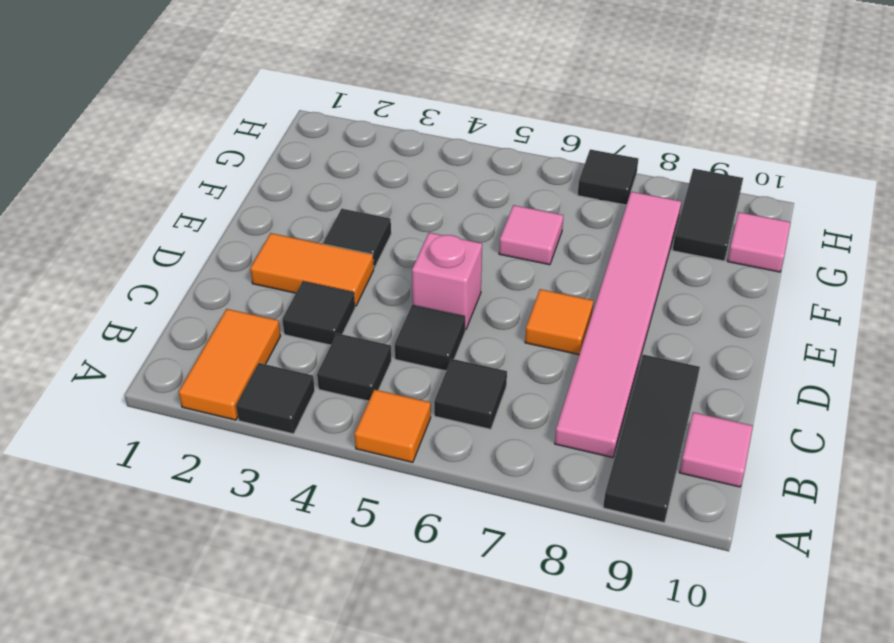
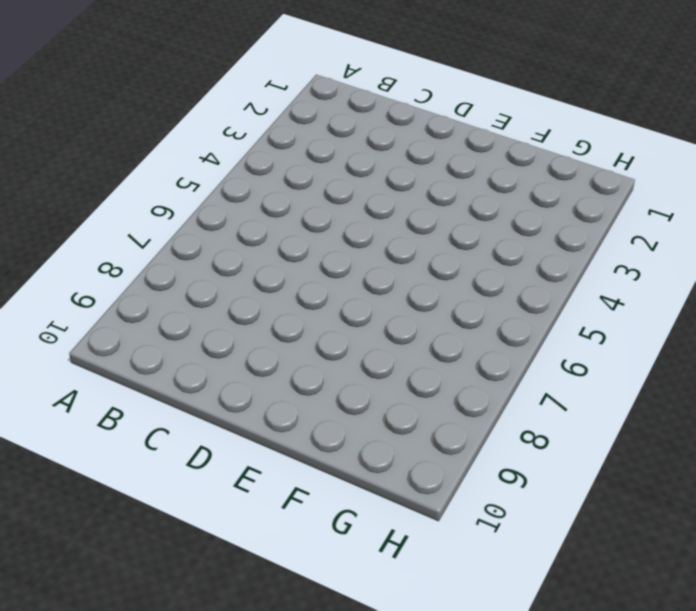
none -> orange tile A2:B2 level 1
none -> black tile A3 level 1
none -> orange tile A5 level 1

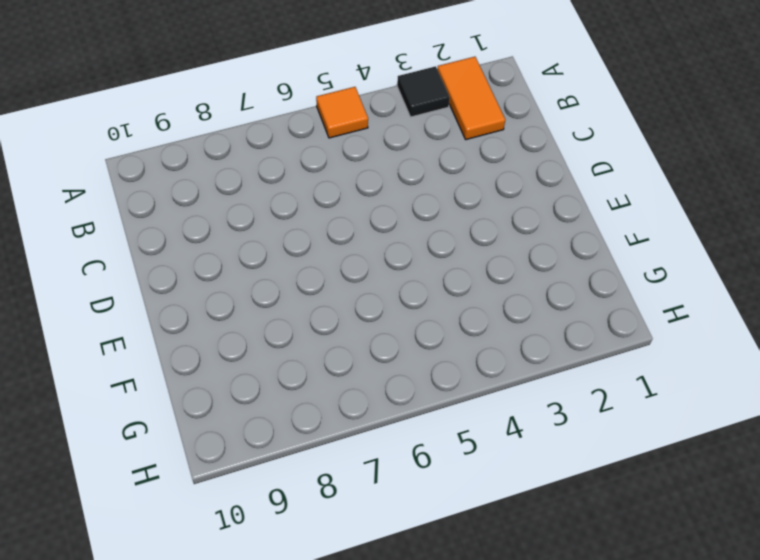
none -> black tile A9:C9 level 1
none -> black tile B4 level 1
none -> black tile B6 level 1

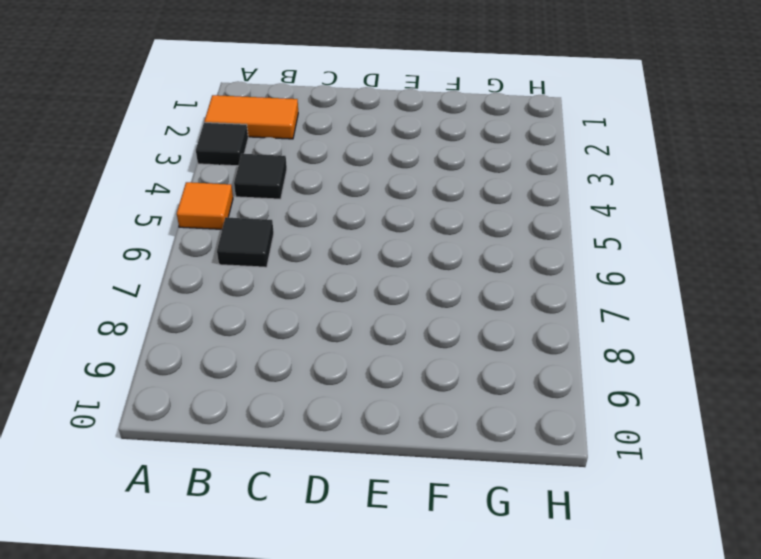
none -> black tile A9:C9 level 1
none -> pink tile B8:G8 level 1
none -> pink tile B10 level 1

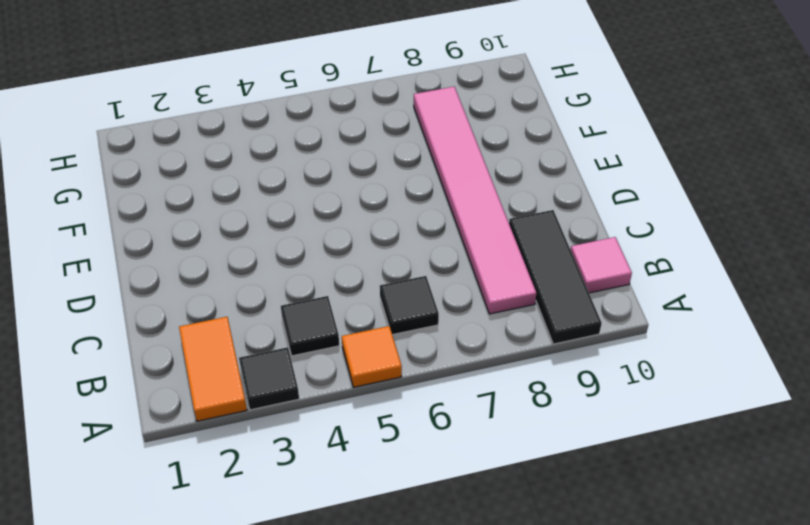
none -> black tile C3 level 1
none -> black tile C5 level 1
none -> orange tile D2:D3 level 1

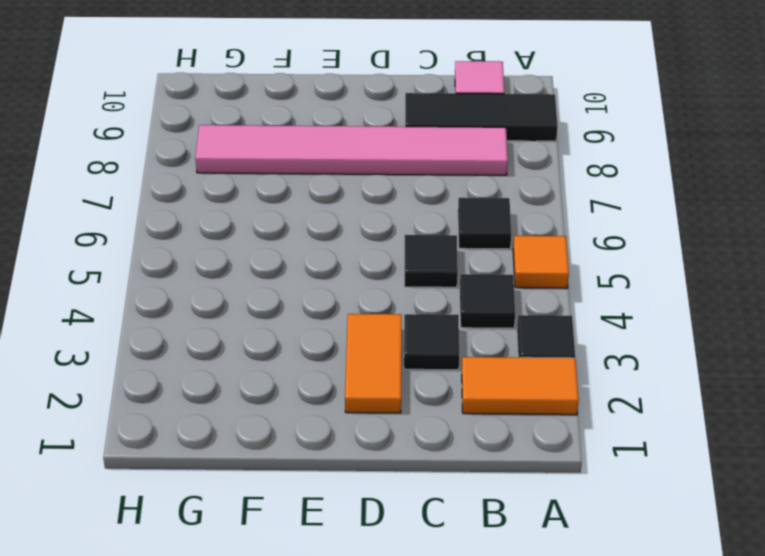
none -> pink brick D5 level 1
none -> orange tile D7 level 1
none -> black tile E3 level 1

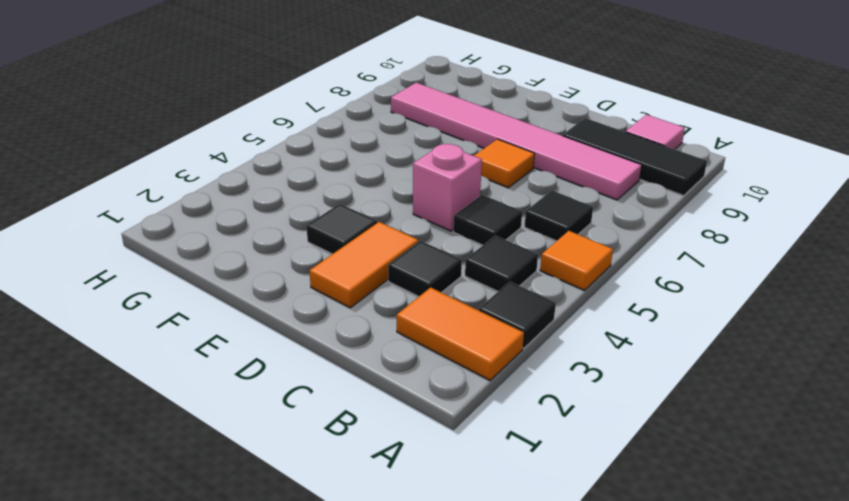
none -> pink tile F6 level 1
none -> black tile G9:H9 level 1
none -> pink tile G10 level 1

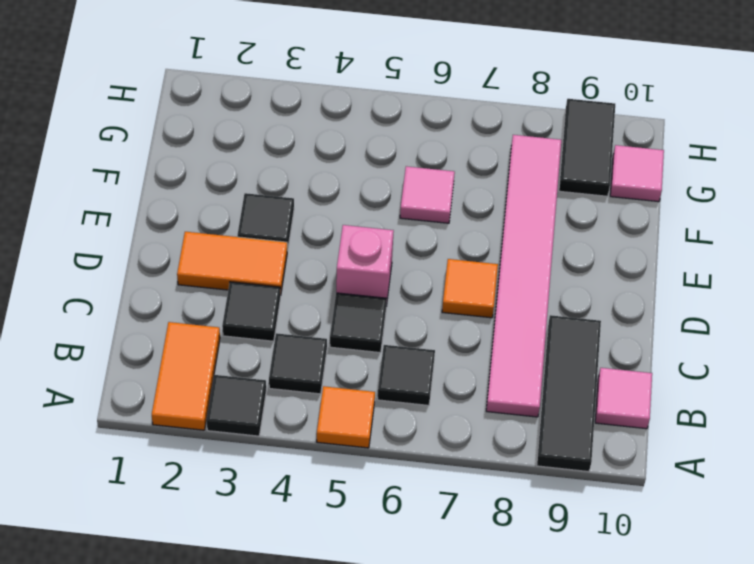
none -> black tile H7 level 1

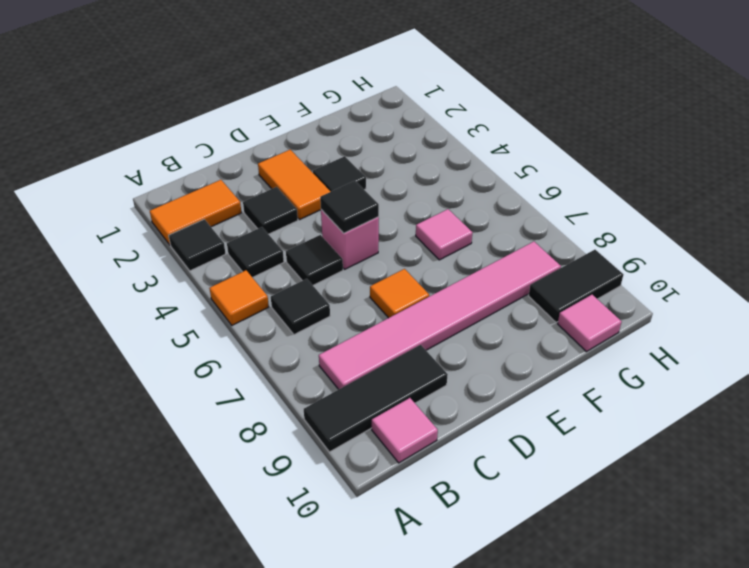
black tile D5 level 2 -> black tile H7 level 1

